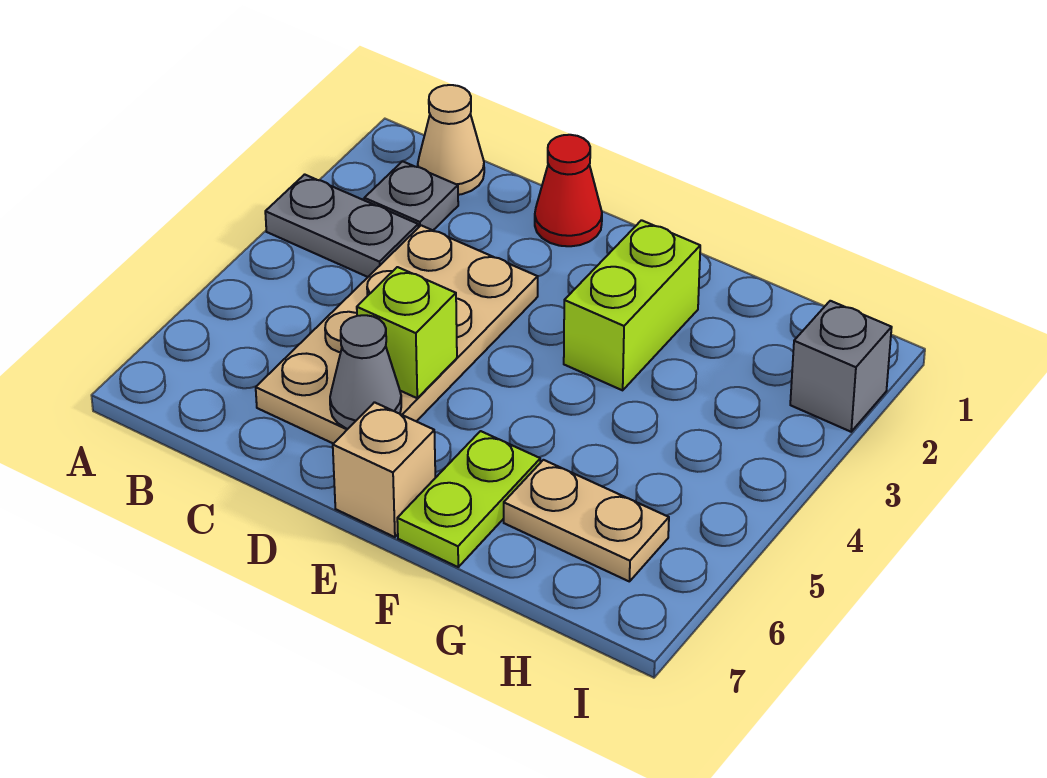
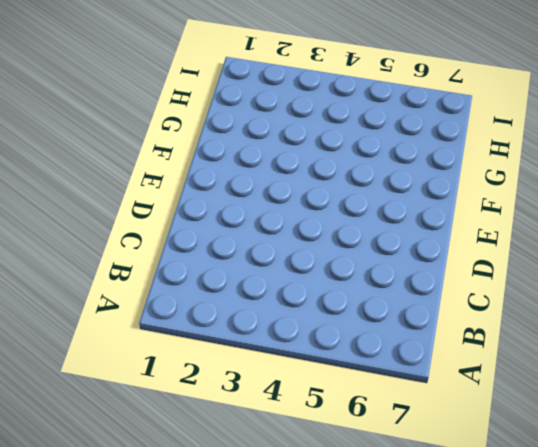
none -> grey plate A3:B3 level 1
none -> tan cone B1 level 1
none -> grey plate B2 level 1

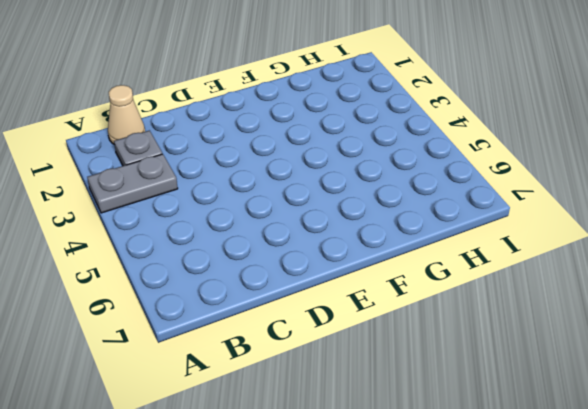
none -> tan plate C3:D6 level 1
none -> red cone D1 level 1
none -> tan brick E7 level 1

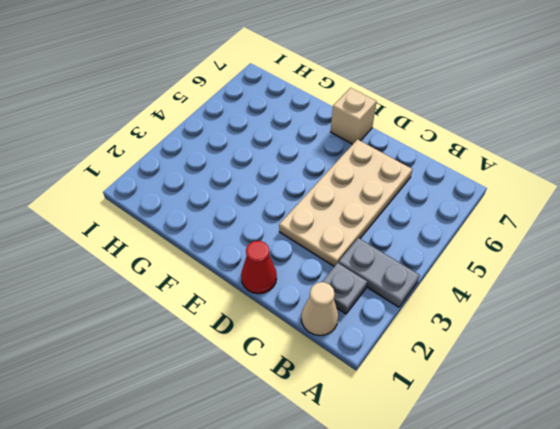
none -> lime brick F2:F3 level 1
none -> lime plate F6:F7 level 1
none -> tan plate G6:H6 level 1

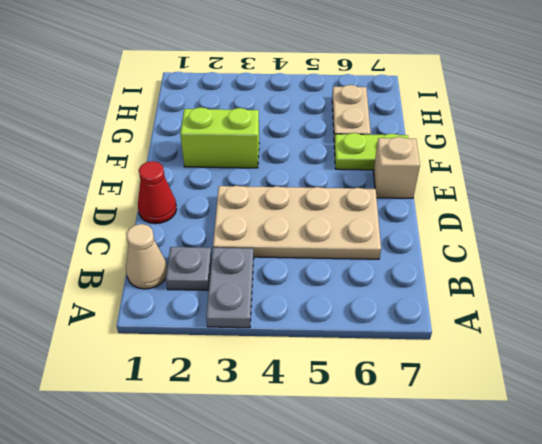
none -> grey brick I2 level 1
none -> lime brick D5 level 2
none -> grey cone D6 level 2

